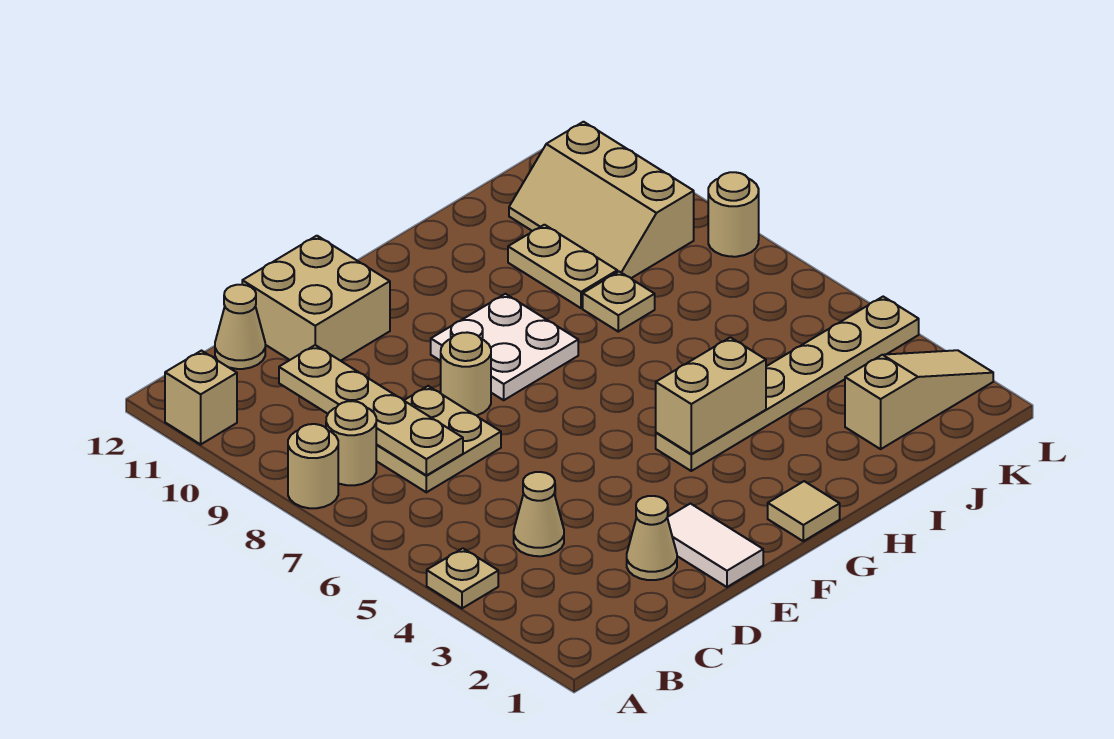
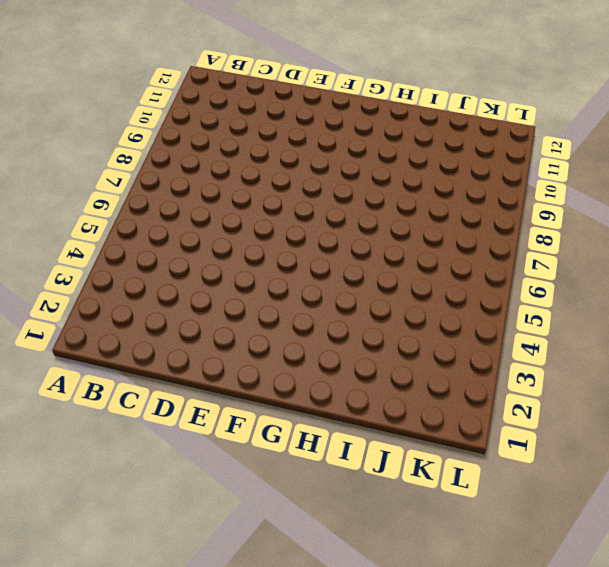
none -> tan plate A4 level 1
none -> tan round brick A8 level 1
none -> tan brick A11 level 1

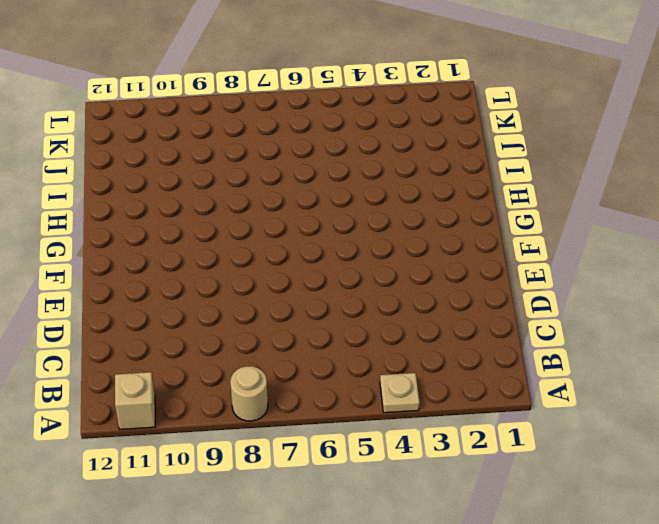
none -> tan round brick B8 level 1
none -> tan cone C4 level 1
none -> tan plate C7:D8 level 1

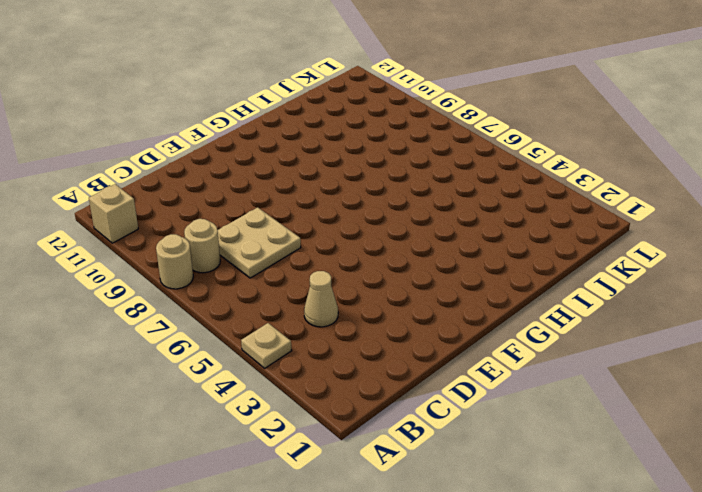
none -> tan cone C12 level 1
none -> tan cone D2 level 1
none -> tan brick D11:E12 level 1

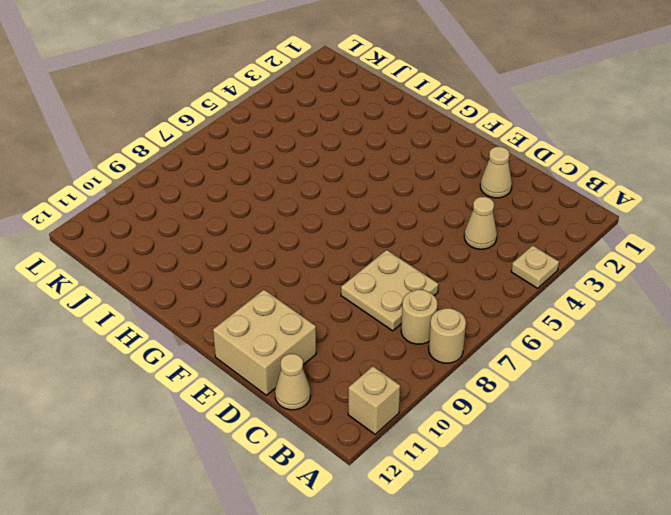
none -> white tile E1:E2 level 1
none -> tan round brick E8 level 1
none -> white plate F8:G9 level 1

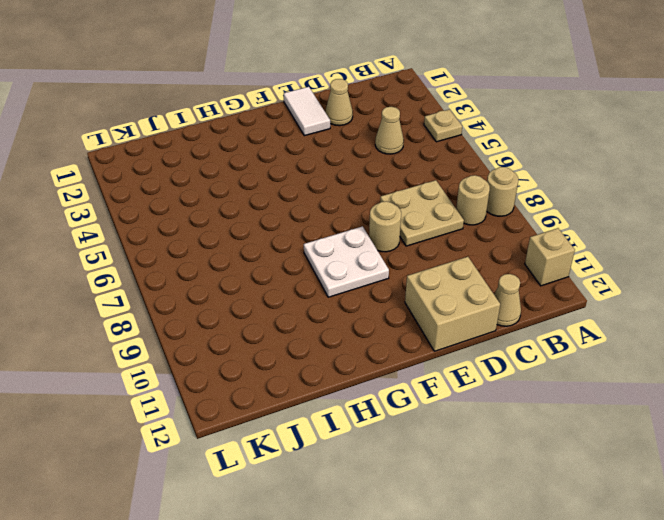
none -> tan tile G1 level 1
none -> tan plate G4:L4 level 1
none -> tan plate I8 level 1

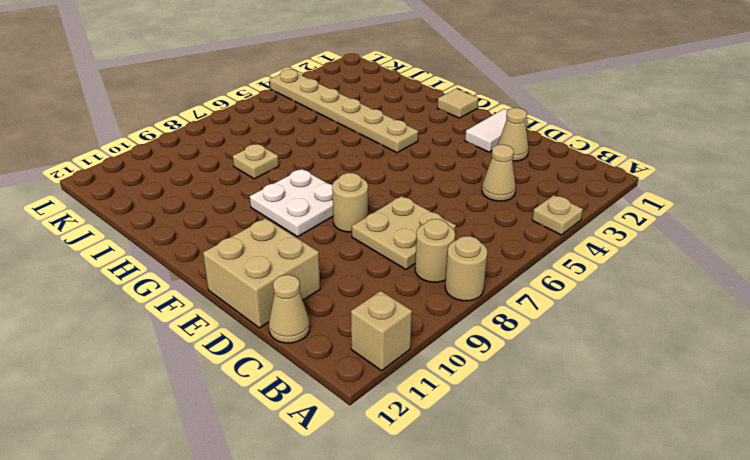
none -> tan plate I9:I10 level 1
none -> tan slope J2:L2 level 1 top J
none -> tan slope J9:K11 level 1 top K

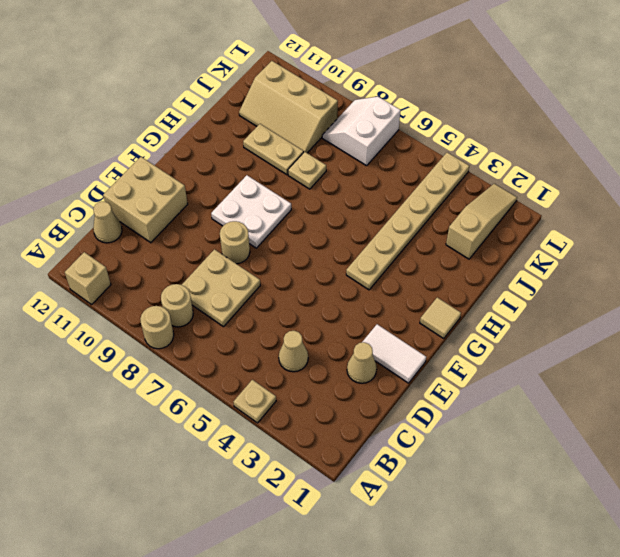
white slope K7:L8 level 1 top 7 -> tan round brick L8 level 1
none -> tan plate C7:C10 level 2
none -> tan brick G4:H4 level 2

